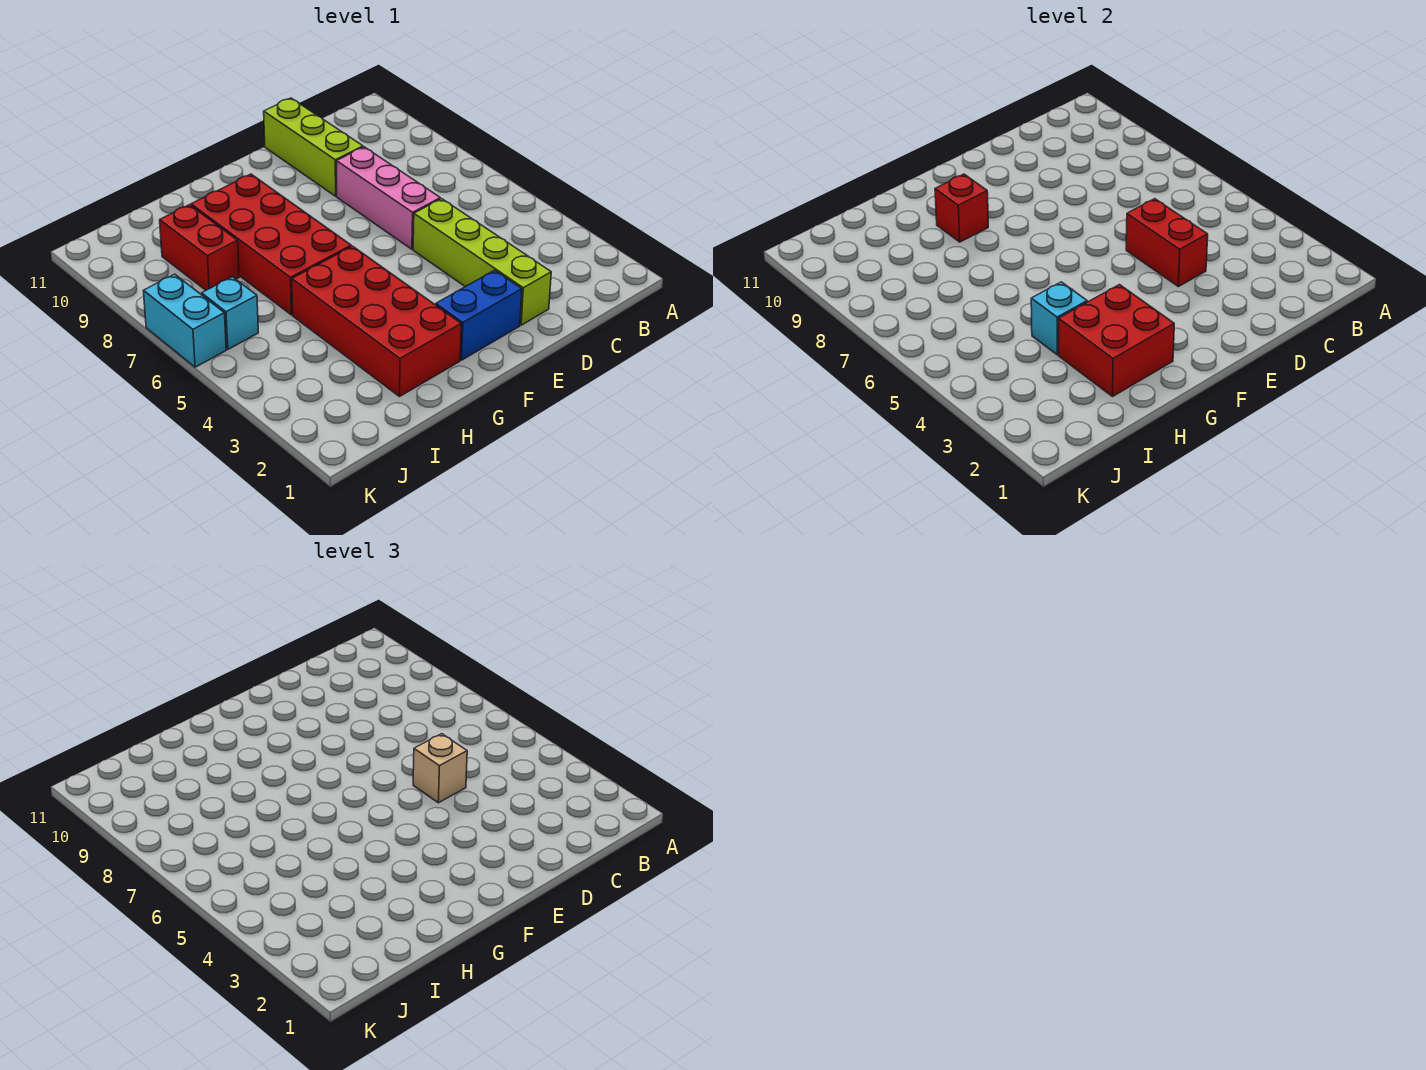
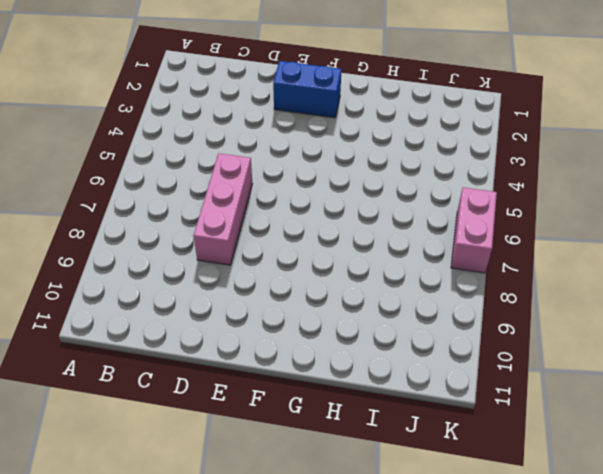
pink brick K6:K7 level 1 -> cyan brick K6:K7 level 1
none -> lime brick D2:D5 level 1
none -> lime brick D9:D11 level 1
none -> red brick G2:H5 level 1

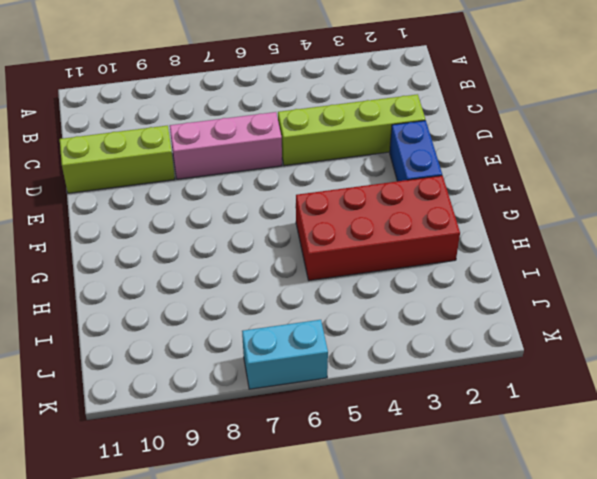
none -> red brick G6:H9 level 1
none -> red brick I8:I9 level 1
none -> cyan brick J6 level 1

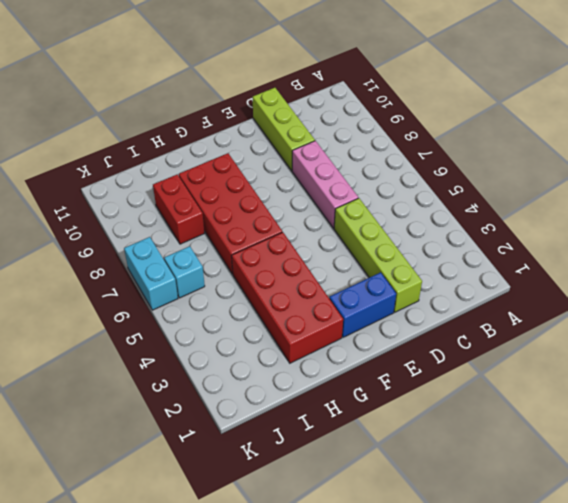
none -> red brick D4:D5 level 2
none -> red brick G2:H3 level 2
none -> red brick G9 level 2

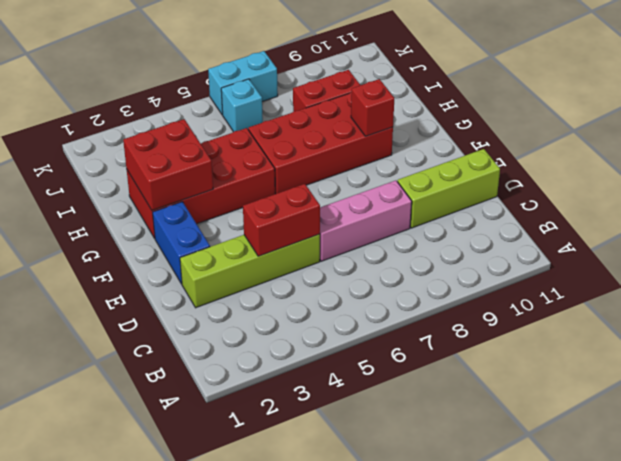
none -> cyan brick H4 level 2
none -> tan brick D5 level 3

